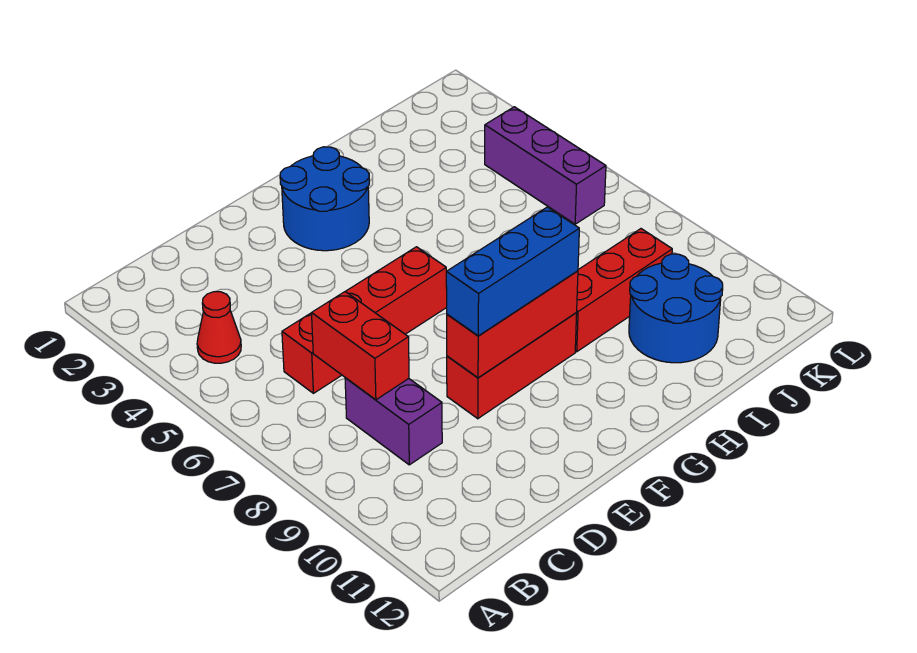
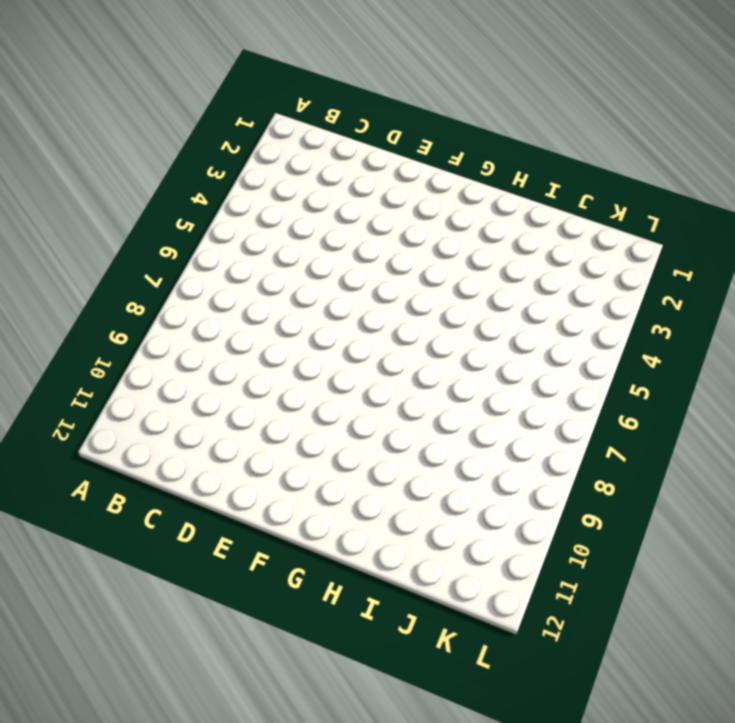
none -> red cone B4 level 1
none -> red brick C6:F6 level 1

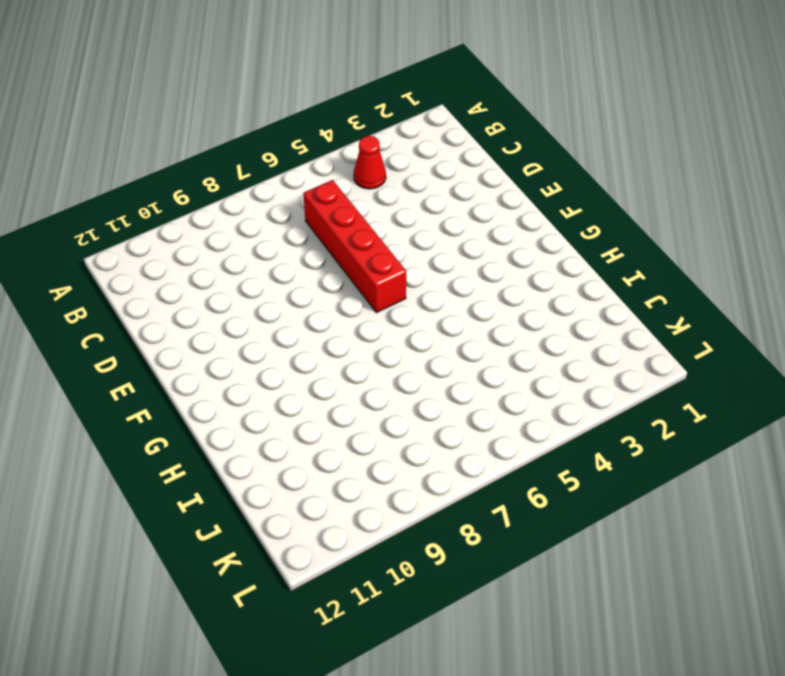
none -> purple brick C8:C9 level 1
none -> red brick E9:G9 level 1

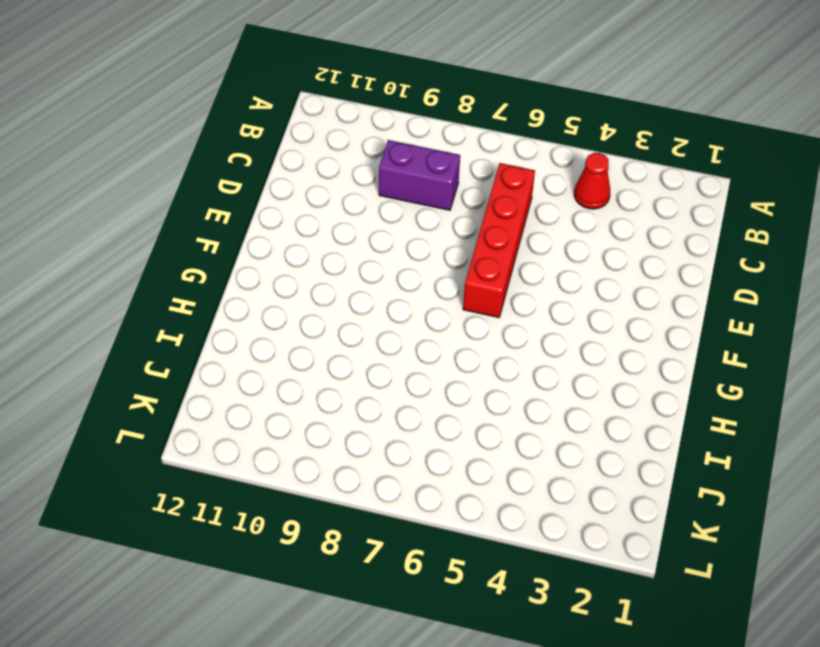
none -> red brick E9:G9 level 1
none -> blue round brick F2:G3 level 1

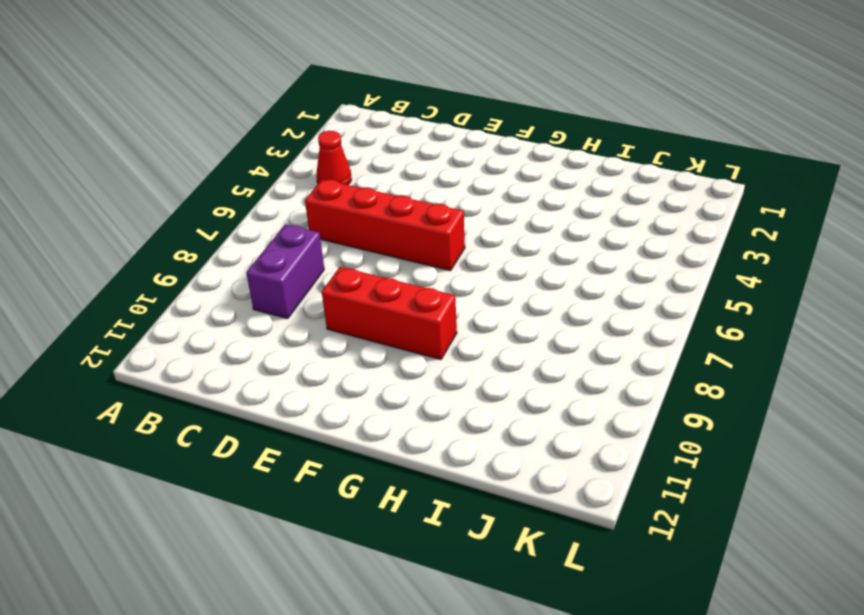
none -> blue round brick F2:G3 level 1
none -> red brick H9:J9 level 1

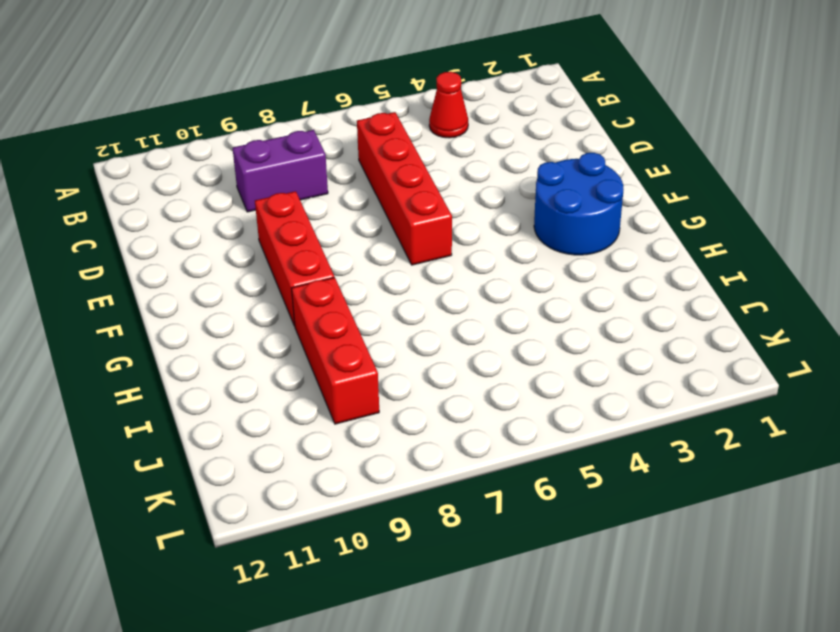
none -> blue round brick I10:J11 level 1
none -> purple brick K4:K6 level 1

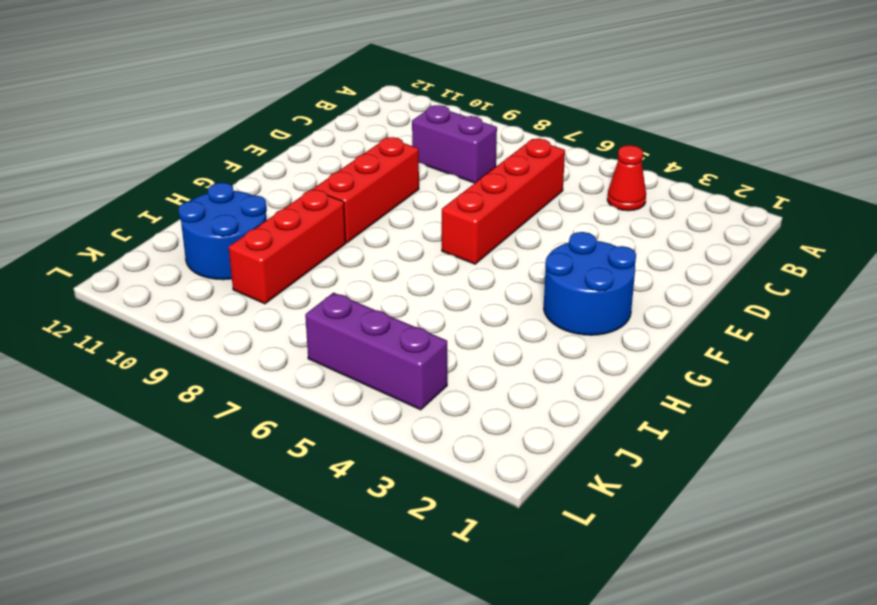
none -> red brick C7:C8 level 2
none -> red brick E9:G9 level 2

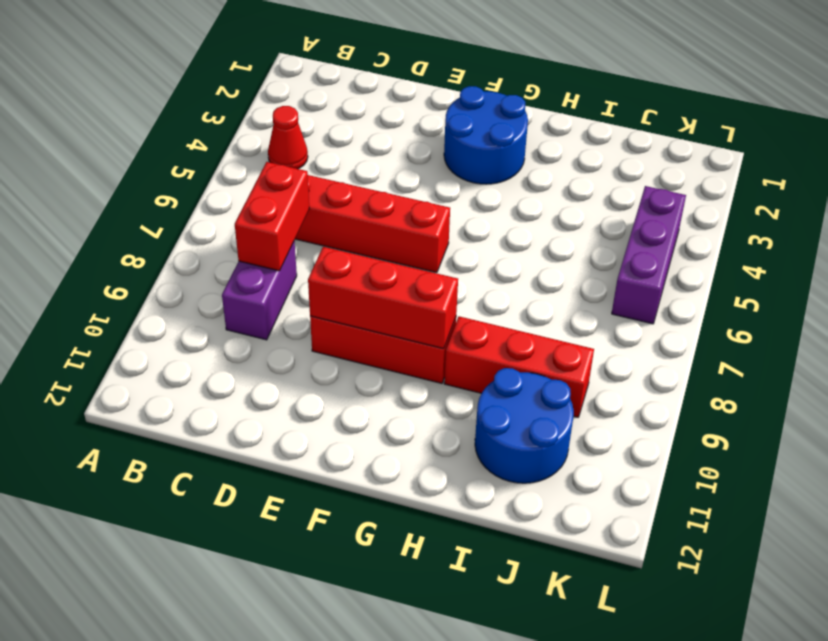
none -> blue brick E9:G9 level 3

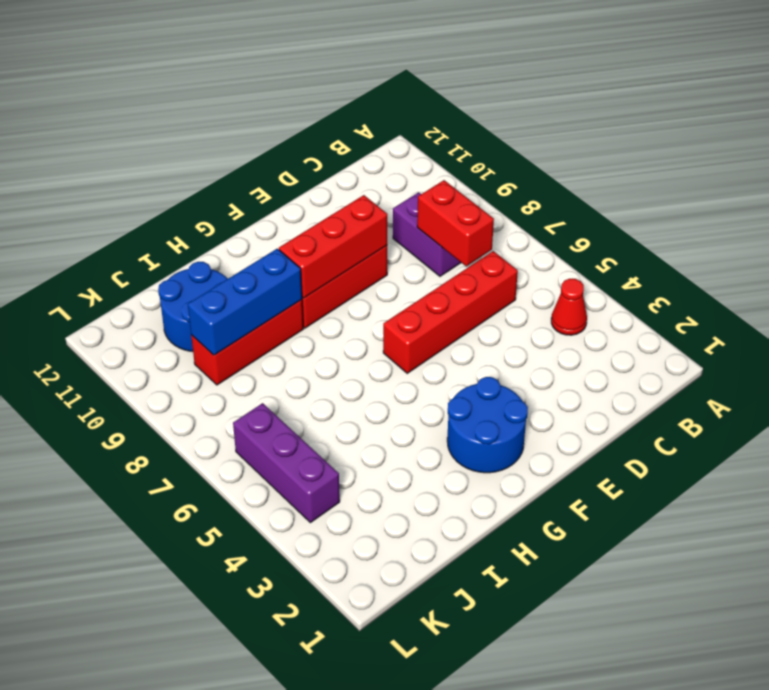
blue brick H9:J9 level 2 -> blue brick E9:G9 level 3

